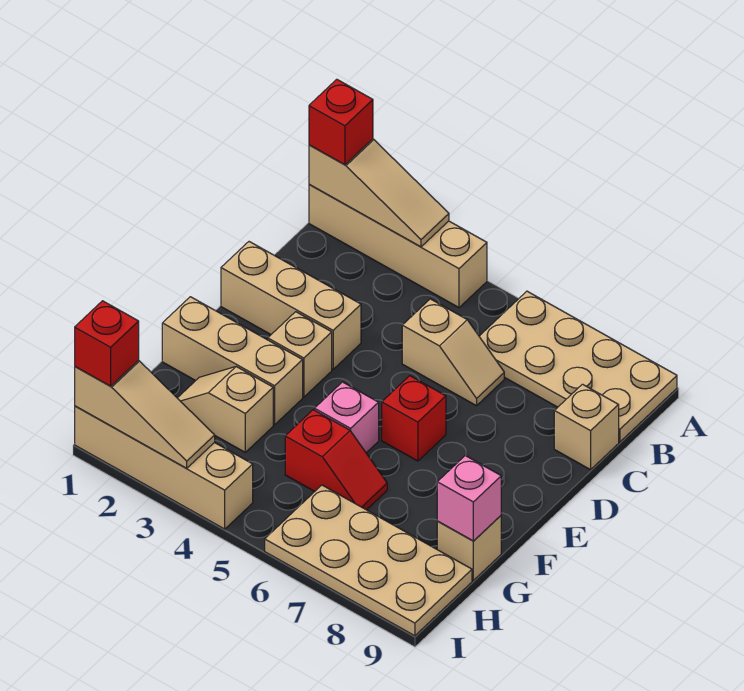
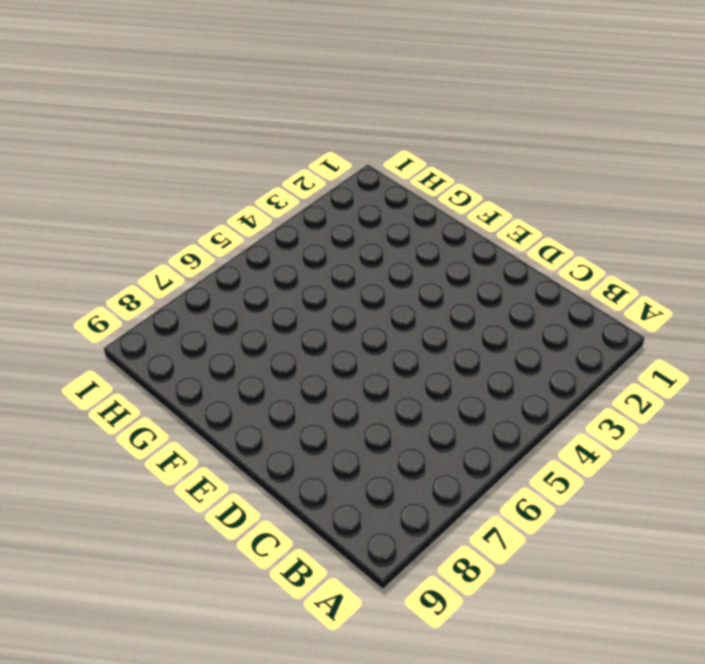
none -> tan brick A1:A4 level 1
none -> tan plate A6:B9 level 1
none -> tan slope C5:C6 level 1 top 5

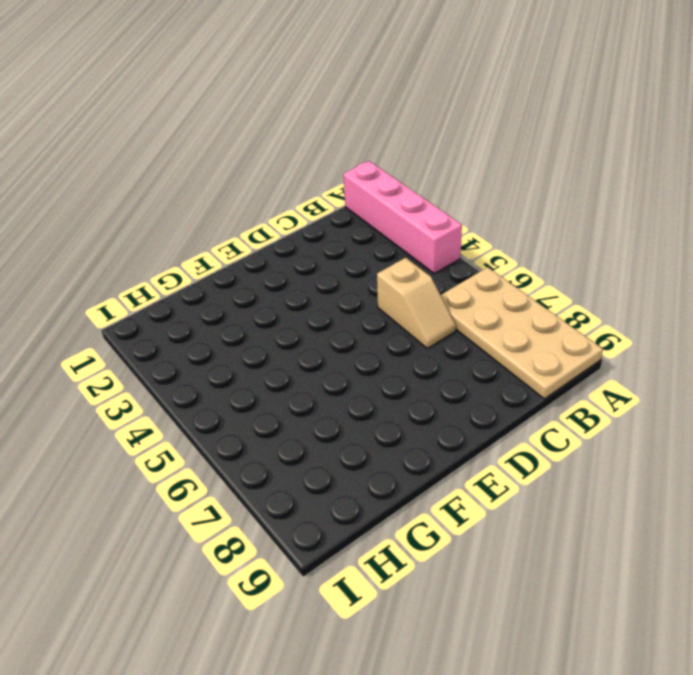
pink brick A1:A4 level 1 -> tan brick A1:A4 level 1
none -> tan brick C9 level 1
none -> tan brick D1:D3 level 1
none -> tan brick E3 level 1

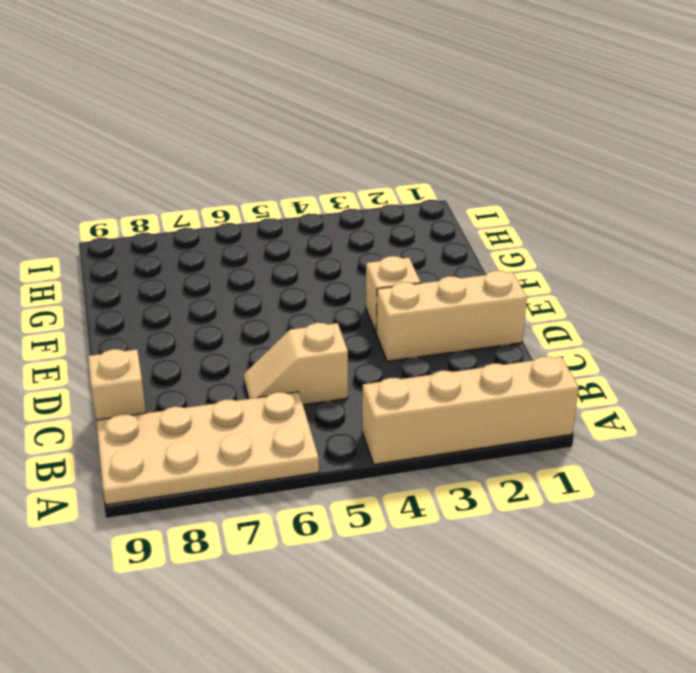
none -> red brick E6 level 1
none -> tan brick F1:F3 level 1
none -> pink brick F5 level 1

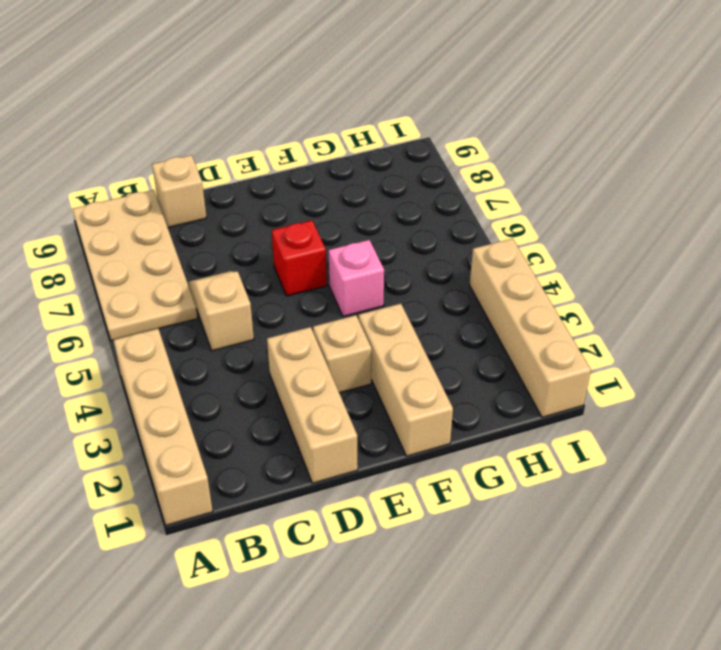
none -> tan slope G2:G3 level 1 top 3
none -> red slope G5:G6 level 1 top 5
none -> tan brick G9 level 1

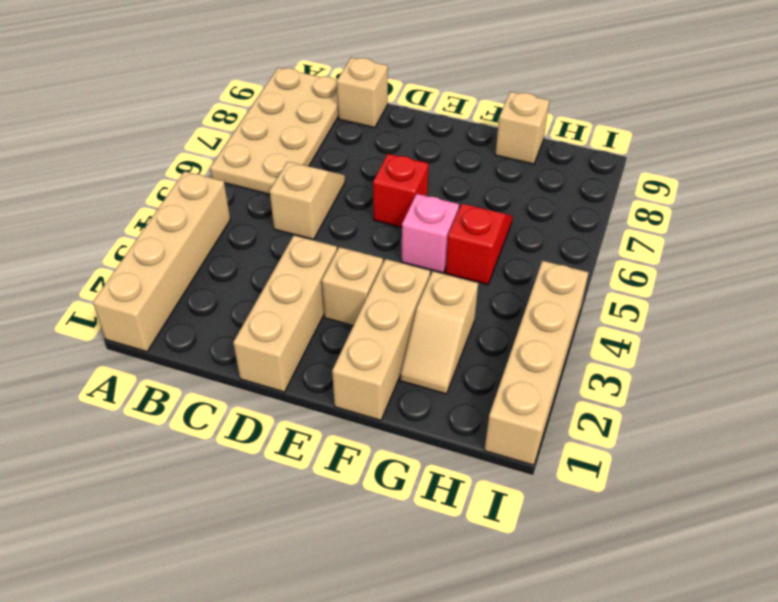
none -> tan plate H6:I9 level 1
none -> tan slope A1:A3 level 2 top 1
none -> pink brick G9 level 2

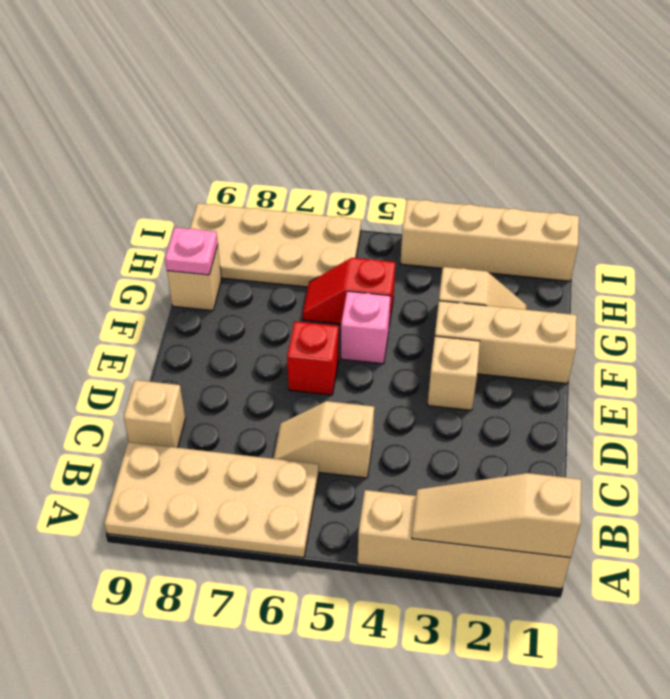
pink plate G9 level 2 -> pink brick G9 level 2
none -> tan brick D1:D3 level 1
none -> tan slope I1:I3 level 2 top 1
none -> red brick A1 level 3

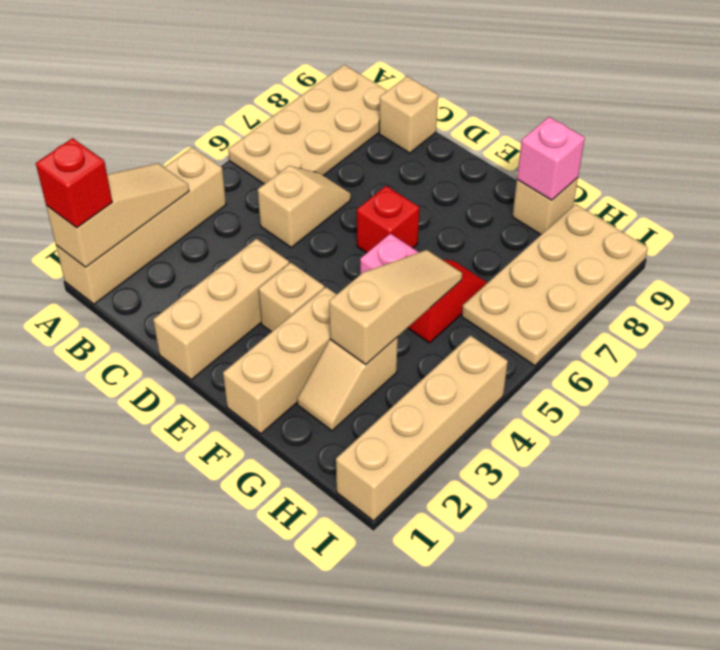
tan slope G3:G5 level 2 top 3 -> tan slope I1:I3 level 2 top 1
none -> red brick I1 level 3

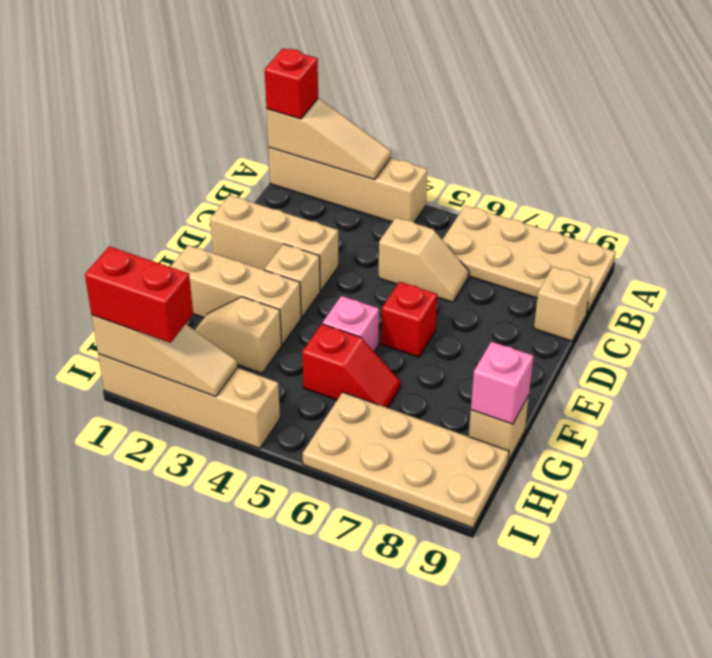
red brick I1:I2 level 3 -> red brick I1 level 3

